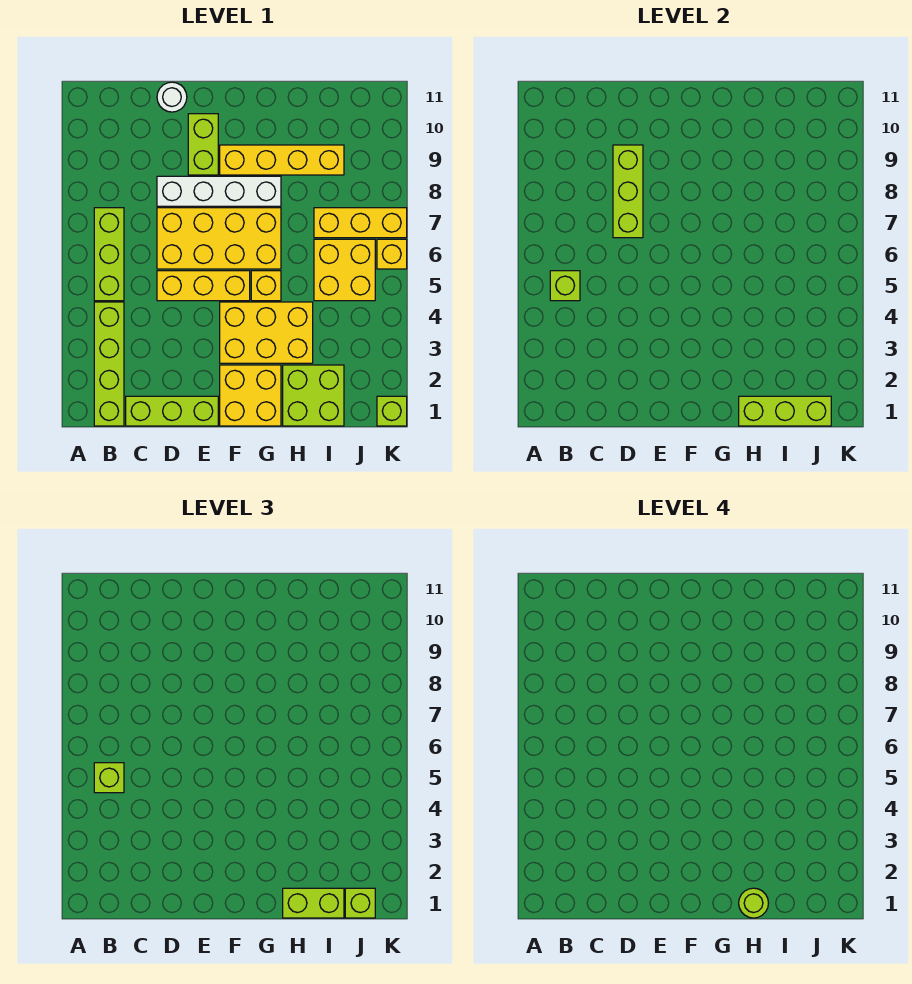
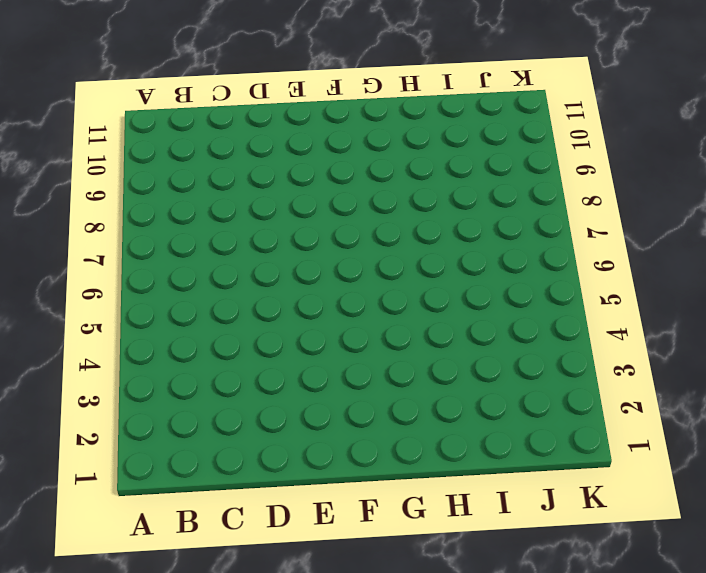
none -> lime brick B1:B4 level 1
none -> lime brick B5:B7 level 1
none -> lime brick C1:E1 level 1

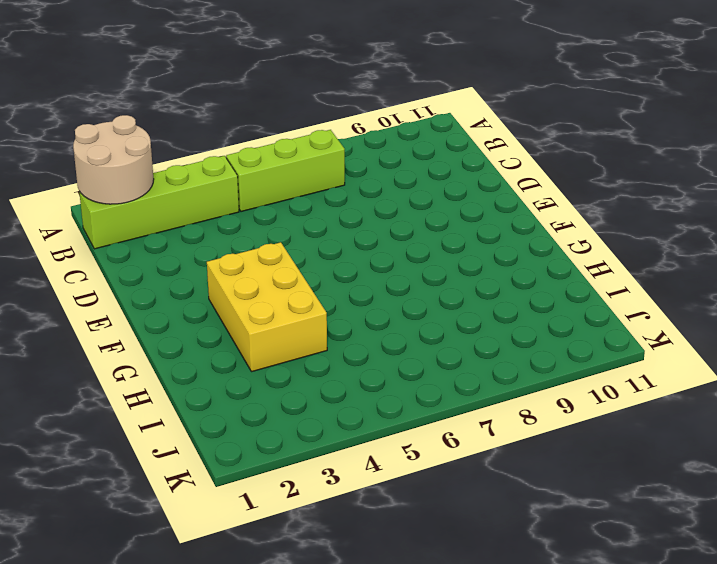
tan round brick A1:B2 level 2 -> none
none -> lime brick C1:E1 level 1
none -> yellow brick D5:F5 level 1
none -> yellow brick D6:G7 level 1

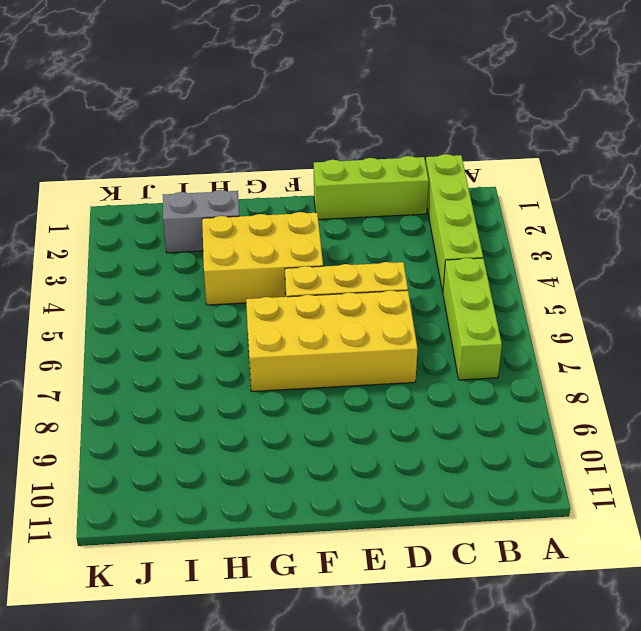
grey brick H2:I2 level 1 -> lime brick H1:I2 level 1
none -> white brick D8:G8 level 1
none -> white round brick D11 level 1
none -> lime brick E9:E10 level 1

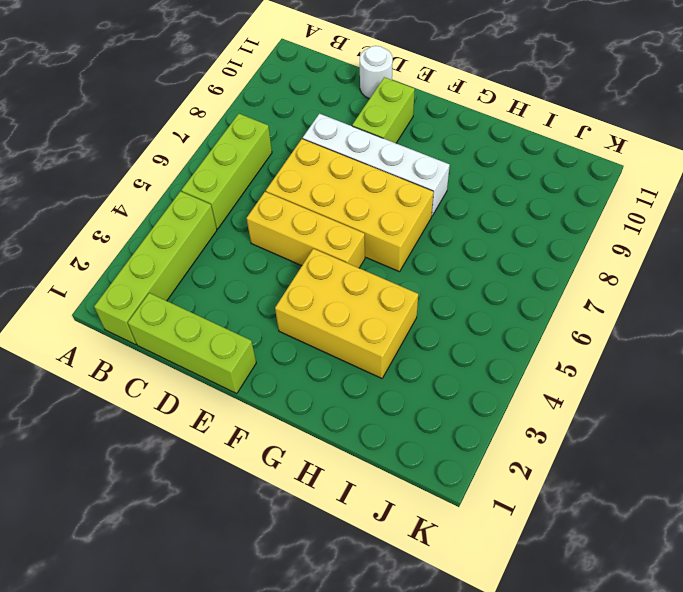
none -> yellow brick F1:G2 level 1
none -> yellow brick F9:I9 level 1
none -> yellow brick G5 level 1

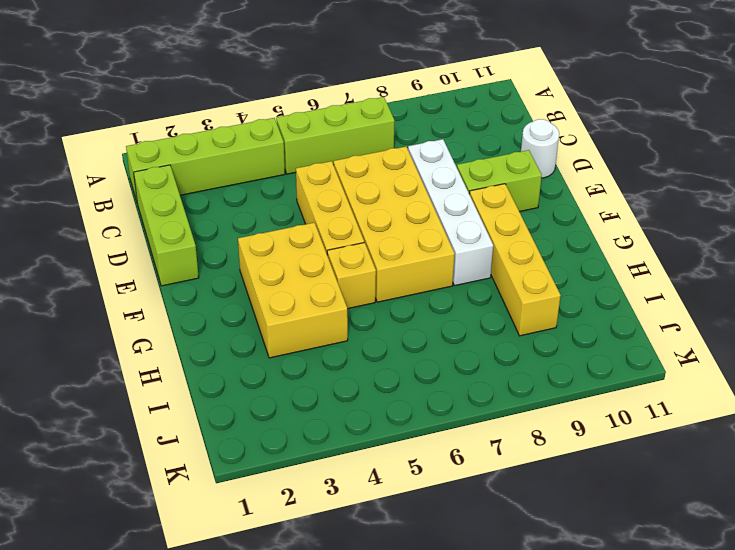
none -> yellow brick F1:G2 level 1
none -> lime brick H1:I2 level 1
none -> yellow brick I5:J6 level 1

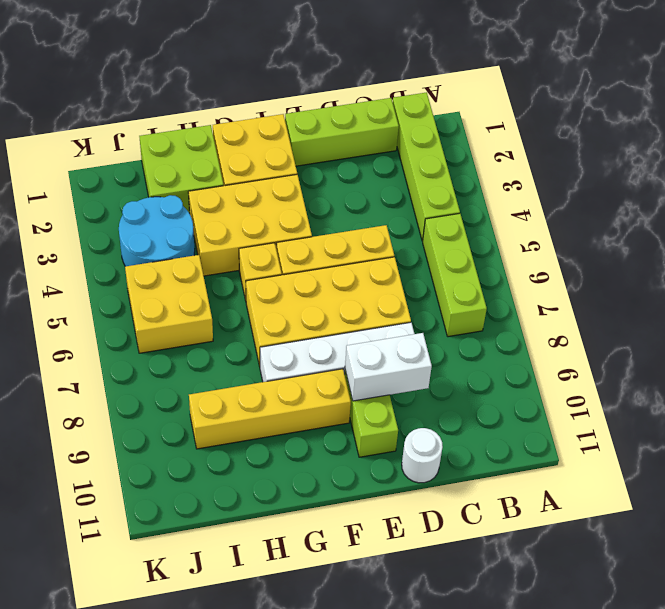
white brick D9:E9 level 2 -> lime brick D7:D9 level 2
cyan round brick I3:J4 level 1 -> none
none -> yellow brick I7:K7 level 1
none -> lime brick K1 level 1
none -> yellow brick K6 level 1

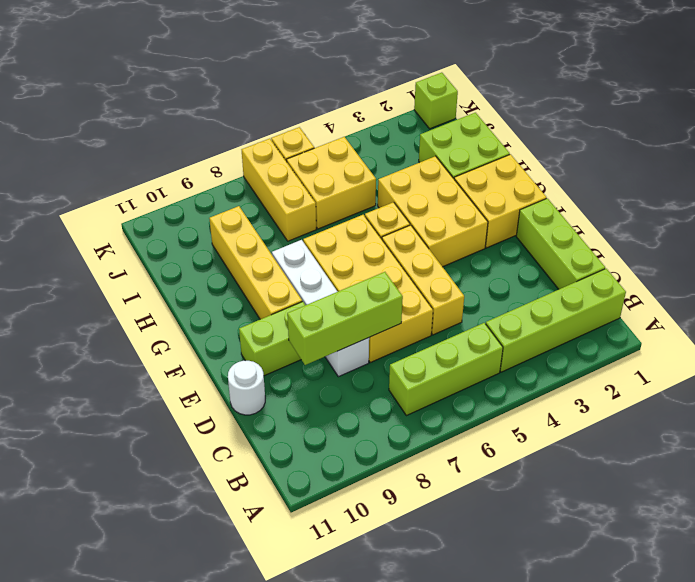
none -> lime brick B5 level 2
none -> lime brick H1:J1 level 2
none -> lime brick B5 level 3

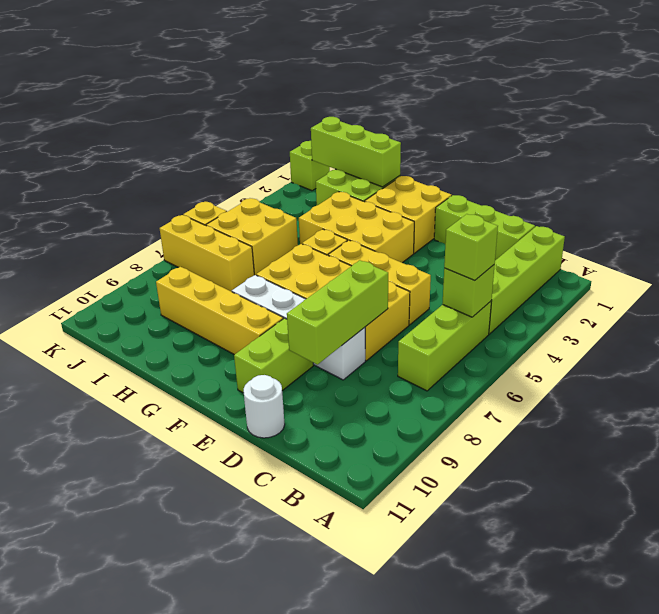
none -> lime brick H1:I1 level 3
none -> lime brick J1 level 3
none -> lime round brick H1 level 4

